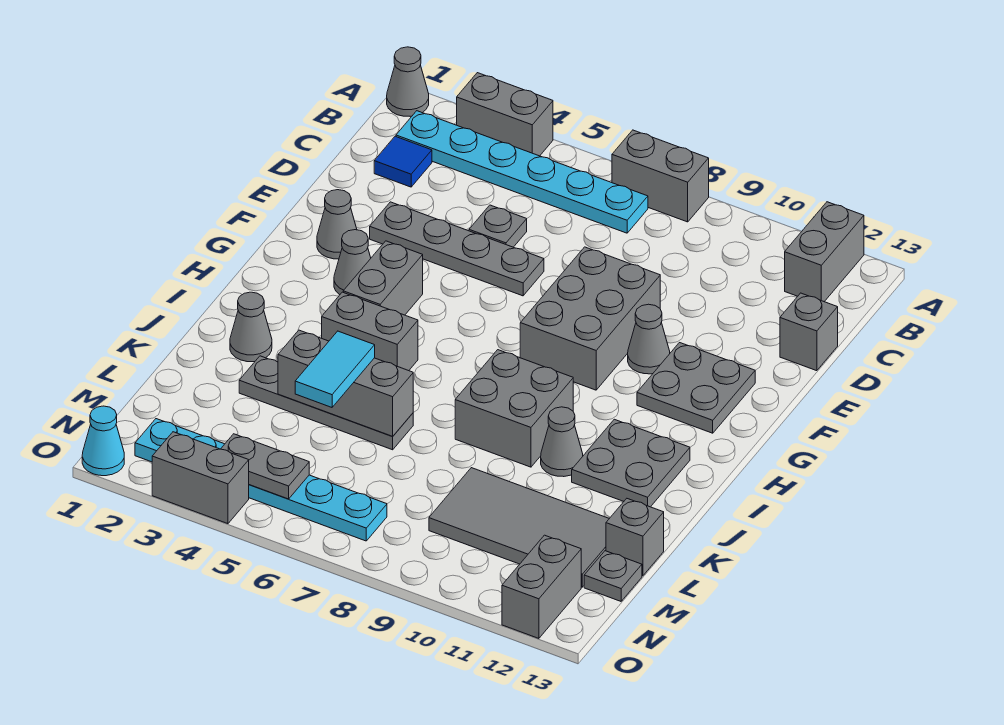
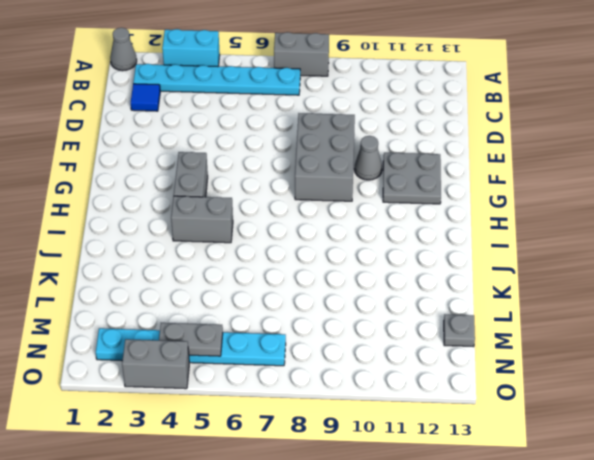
cyan brick A3:A4 level 1 -> grey brick A3:A4 level 1
none -> grey brick A12:B12 level 1
none -> grey plate D5 level 1
none -> grey brick D13 level 1
none -> grey plate E3:E6 level 1

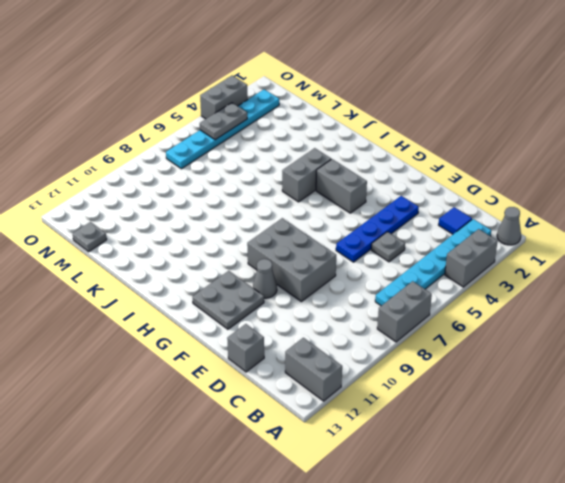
blue plate E3:E6 level 1 -> grey plate E3:E6 level 1
none -> grey cone F2 level 1
none -> grey cone G3 level 1
none -> grey brick I8:J9 level 1
none -> grey plate I11:J12 level 1

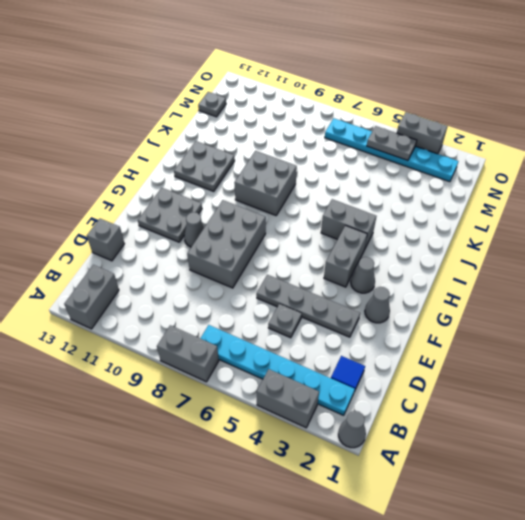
none -> grey cone J2 level 1
none -> grey cone J10 level 1
none -> grey plate K3:K6 level 1
none -> grey tile L9:M12 level 1

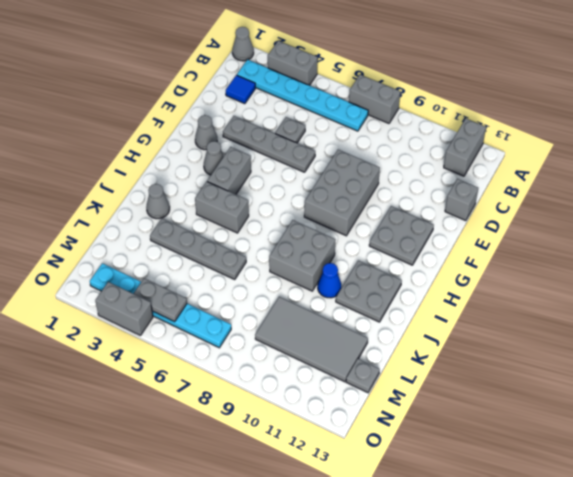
blue cone J10 level 1 -> grey cone J10 level 1
none -> grey cone F10 level 1
none -> grey brick L13 level 1
none -> grey brick N12:O12 level 1
none -> cyan cone O1 level 1

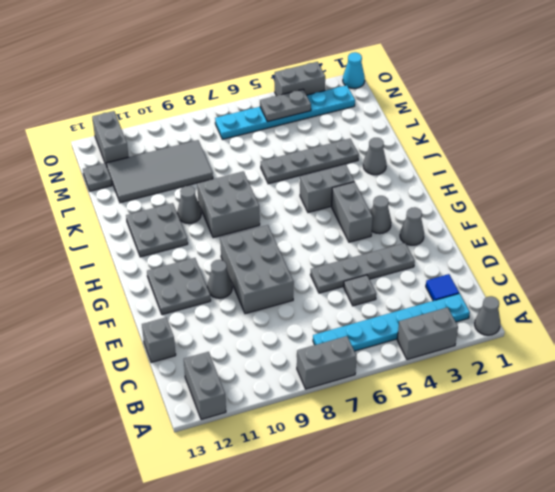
none -> grey brick L13 level 1
none -> grey brick K4:K6 level 2
none -> cyan tile K5:L5 level 3

